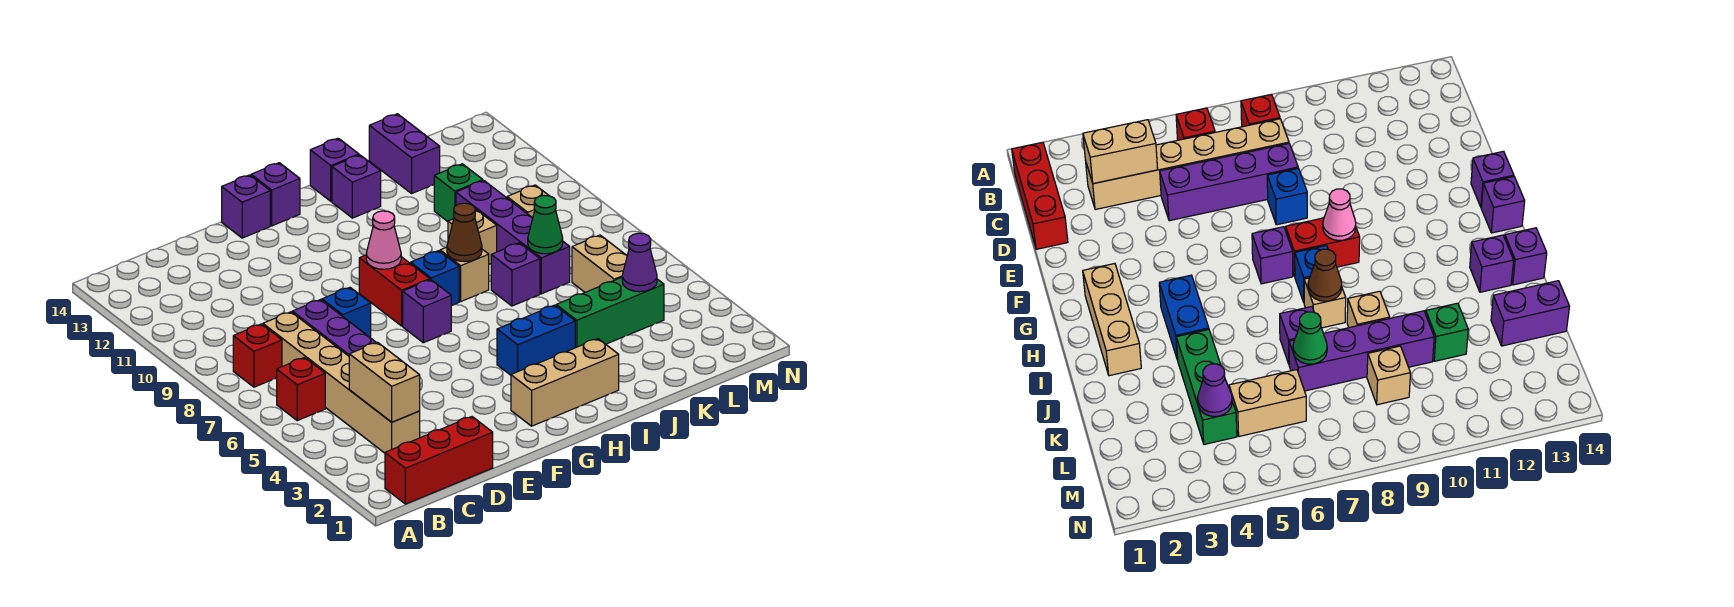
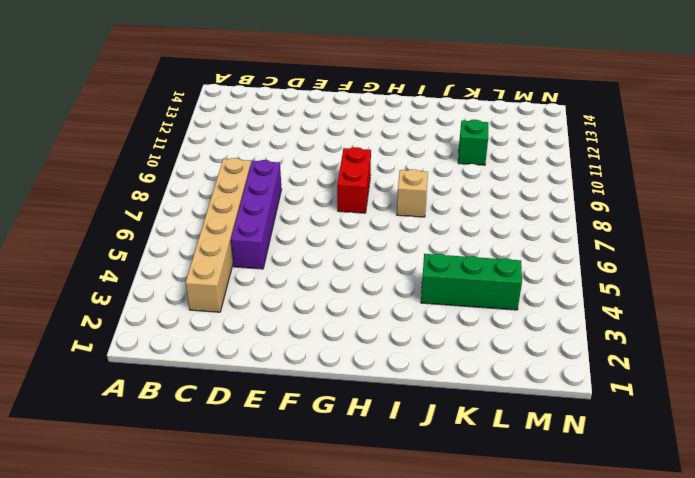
none -> red brick B1:D1 level 1
none -> red brick B6 level 1
none -> red brick B8 level 1

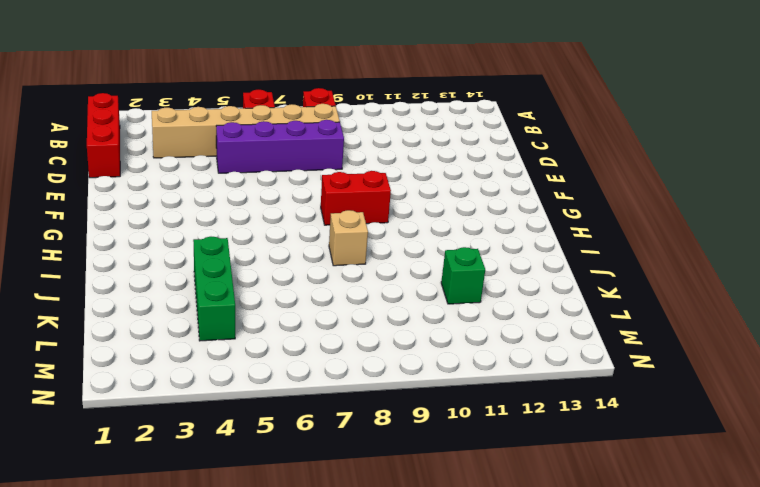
none -> blue brick E8 level 1
none -> purple brick F14 level 1
none -> tan brick G2:I2 level 1

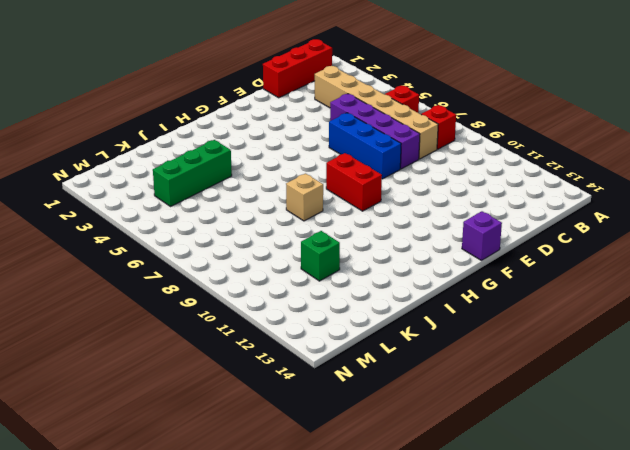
blue brick E6:E8 level 1 -> blue brick E8 level 1
none -> tan brick G2:I2 level 1
none -> purple brick G7 level 1
none -> purple brick G14 level 1

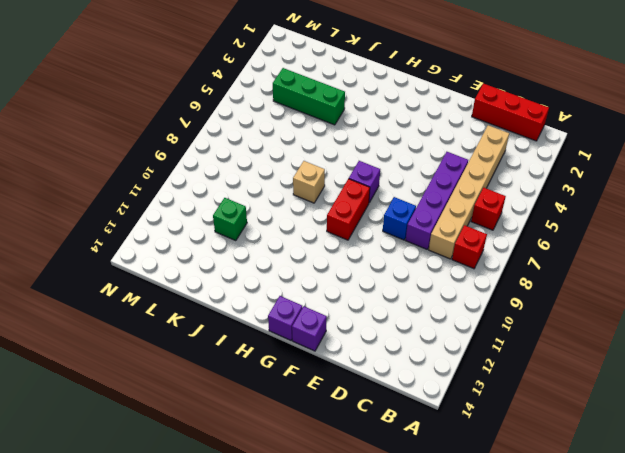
none -> tan brick G2:I2 level 1
none -> blue brick H4:I4 level 1
none -> blue brick H8 level 1

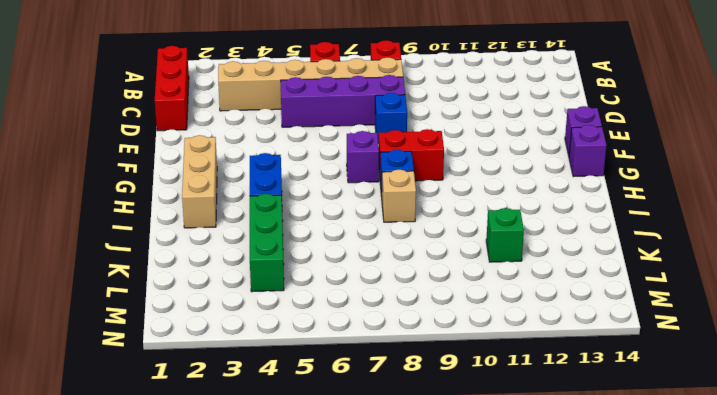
none -> purple brick I13 level 1
none -> purple brick I14 level 1
none -> purple brick J7 level 1

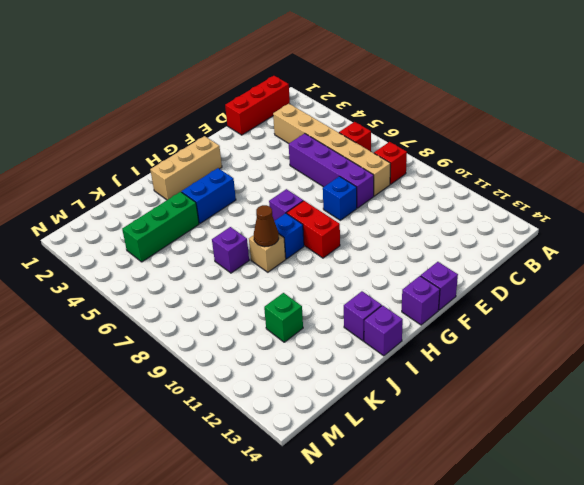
none -> tan brick J9 level 1
none -> purple brick K7:K10 level 1
none -> purple brick K13:K14 level 1

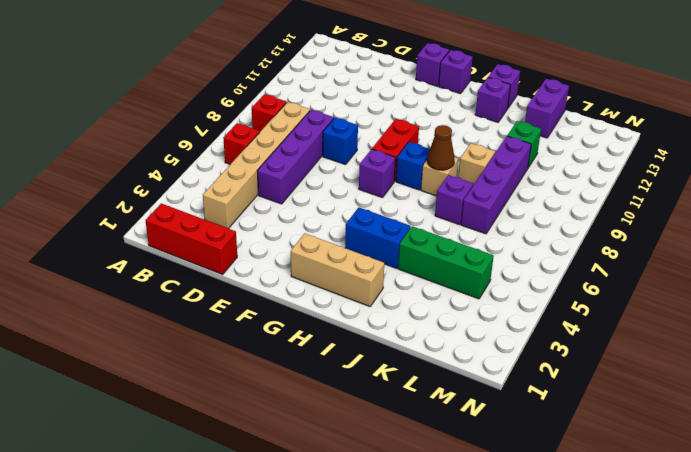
none -> tan brick L5:L6 level 1
none -> tan brick L9 level 1
none -> tan brick C3:C4 level 2

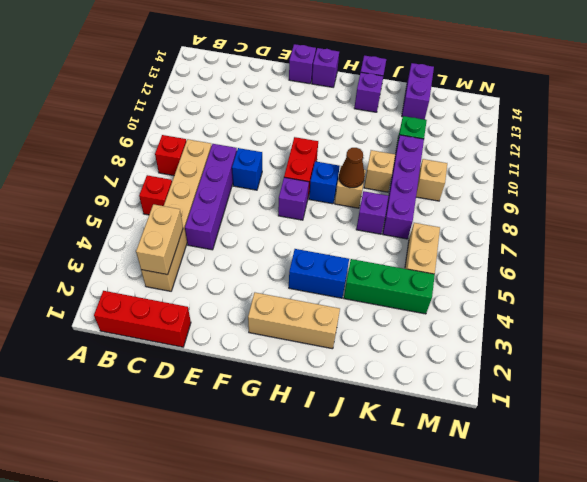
none -> pink cone G9 level 2
none -> green cone K7 level 2
none -> purple cone L4 level 2

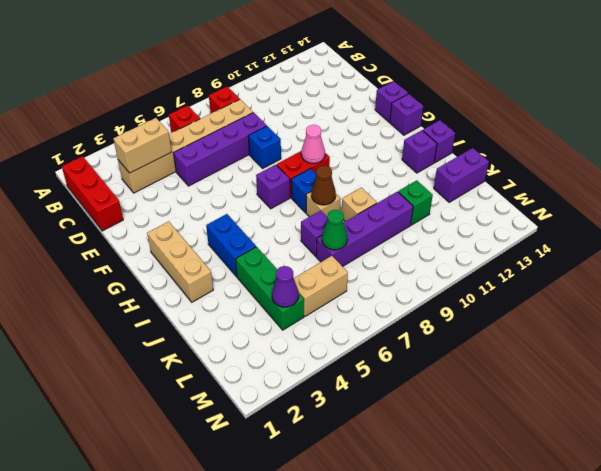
none -> tan brick L9 level 1

